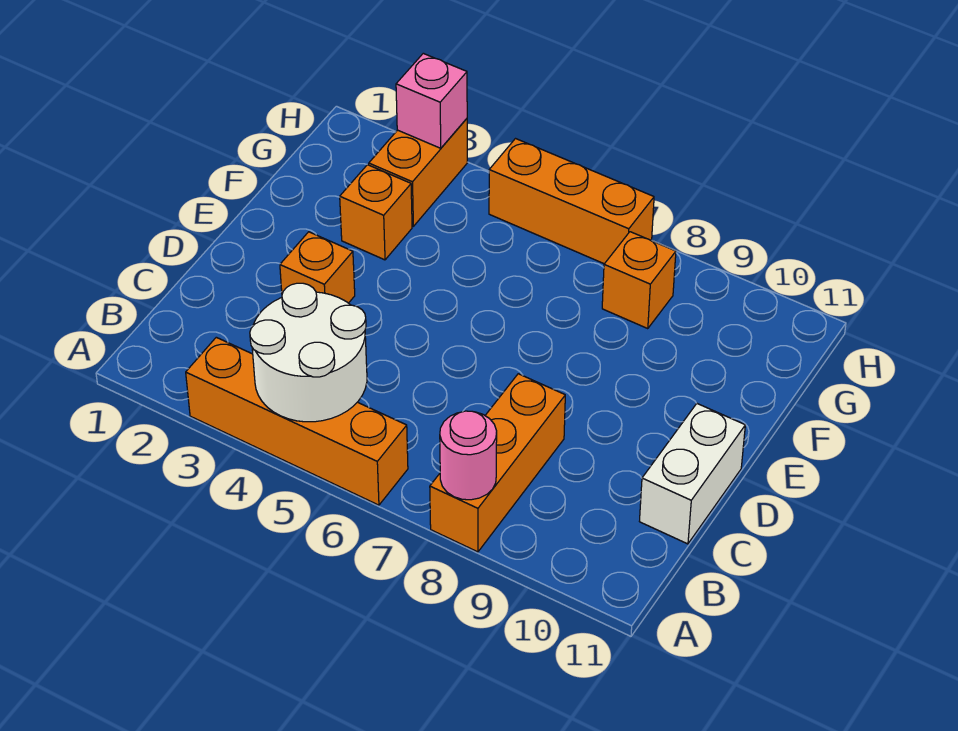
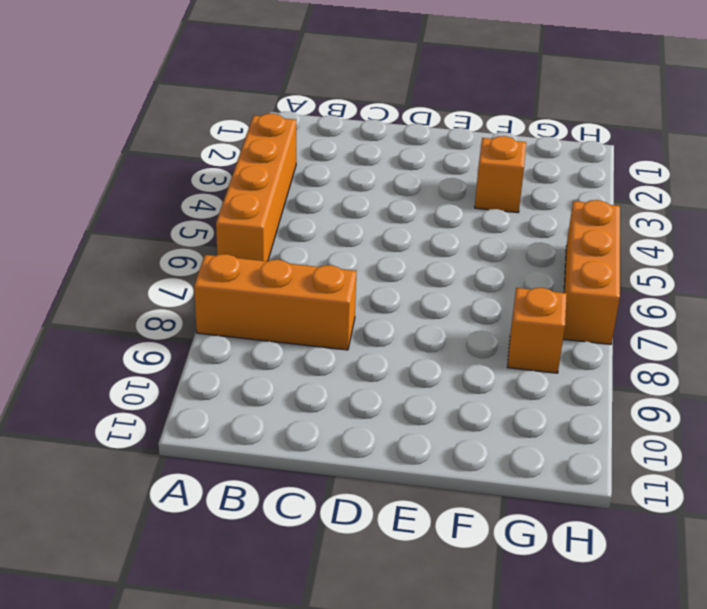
none -> white brick C11:D11 level 1
none -> orange brick D3 level 1

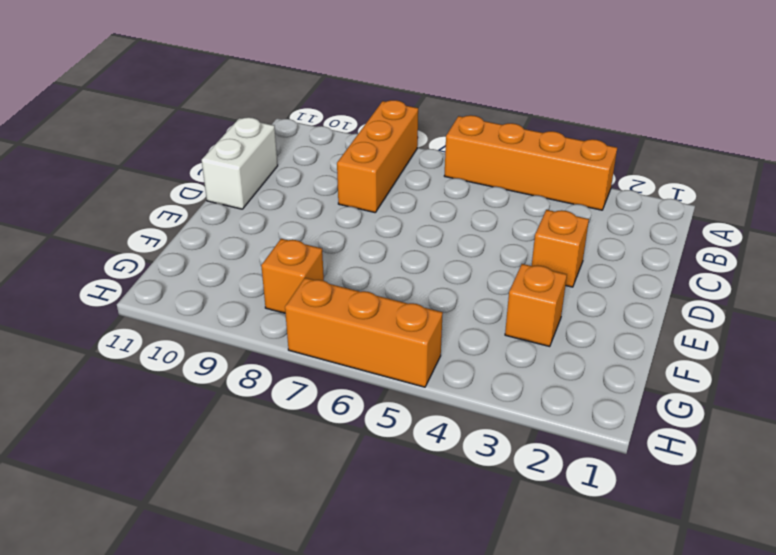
none -> orange brick G3:H3 level 1
none -> white round brick A4:B5 level 2

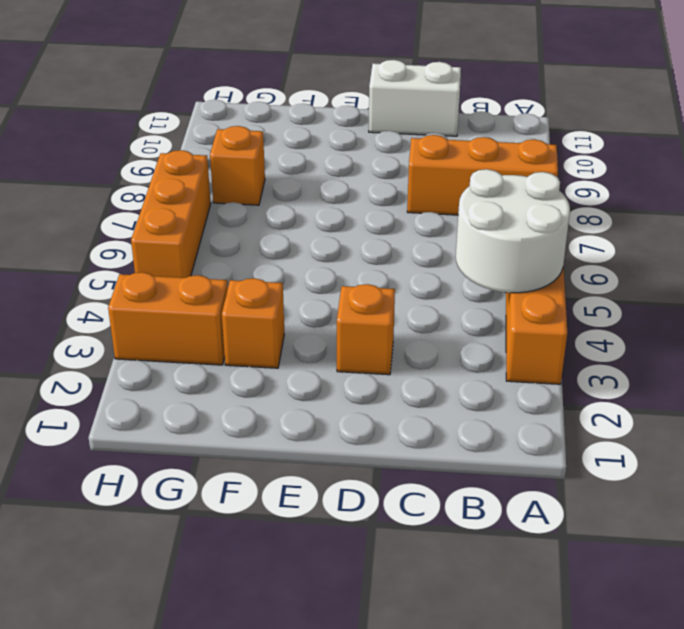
none -> pink round brick A8 level 2
none -> pink brick H3 level 2

